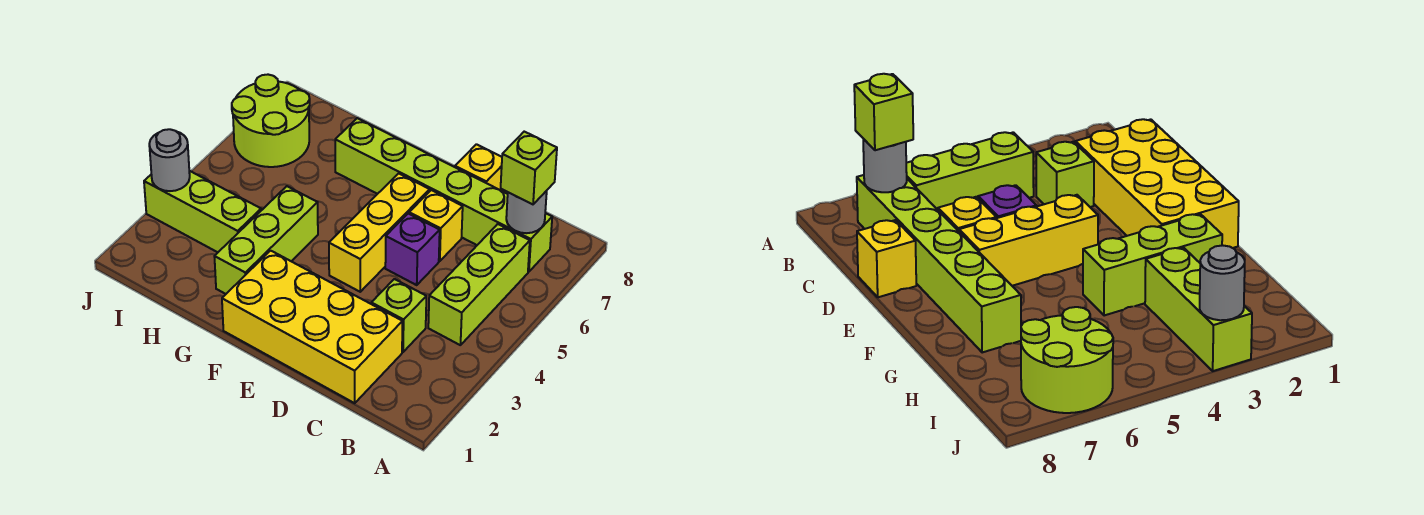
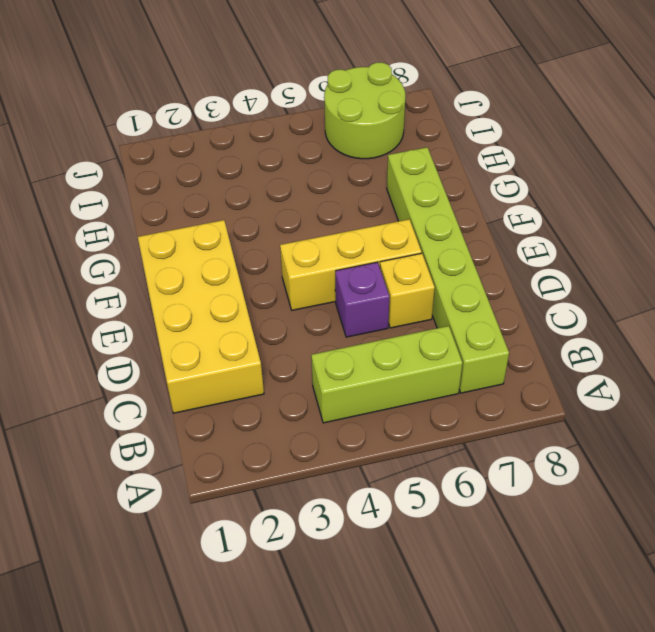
none -> lime brick C3 level 1
none -> yellow brick D8 level 1
none -> lime brick G2:G4 level 1

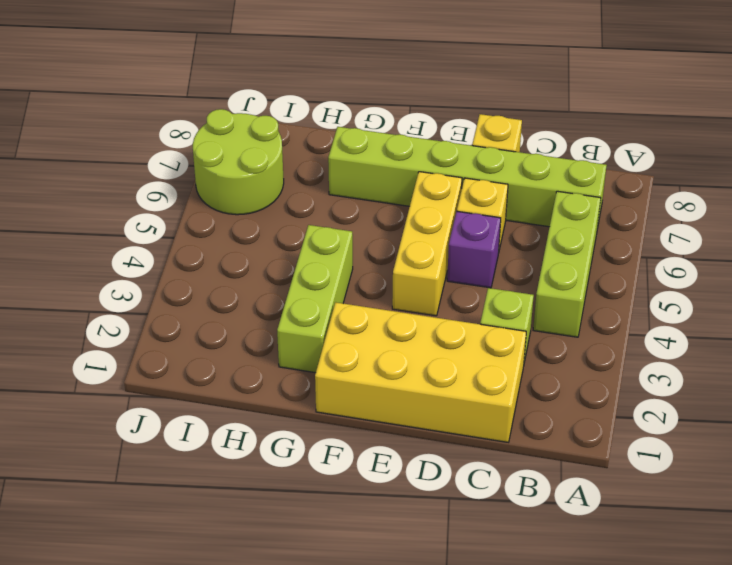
none -> lime brick H3:J3 level 1
none -> grey round brick B7 level 2
none -> grey round brick J3 level 2

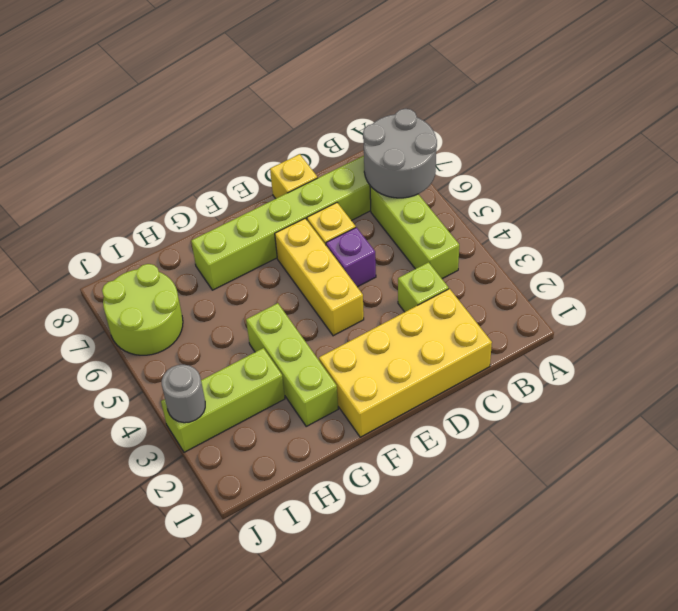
grey round brick A6:B7 level 2 -> grey round brick B7 level 2
none -> lime brick B7 level 3

